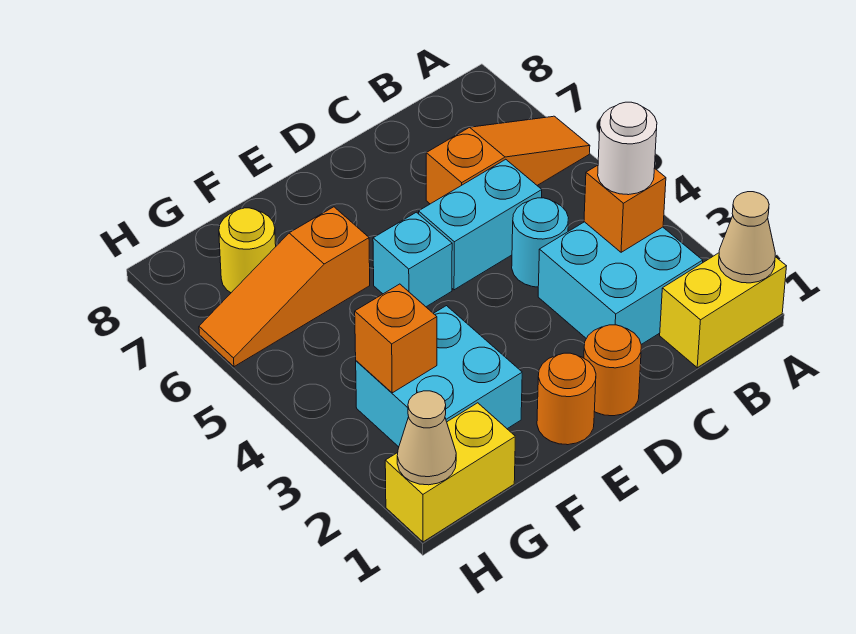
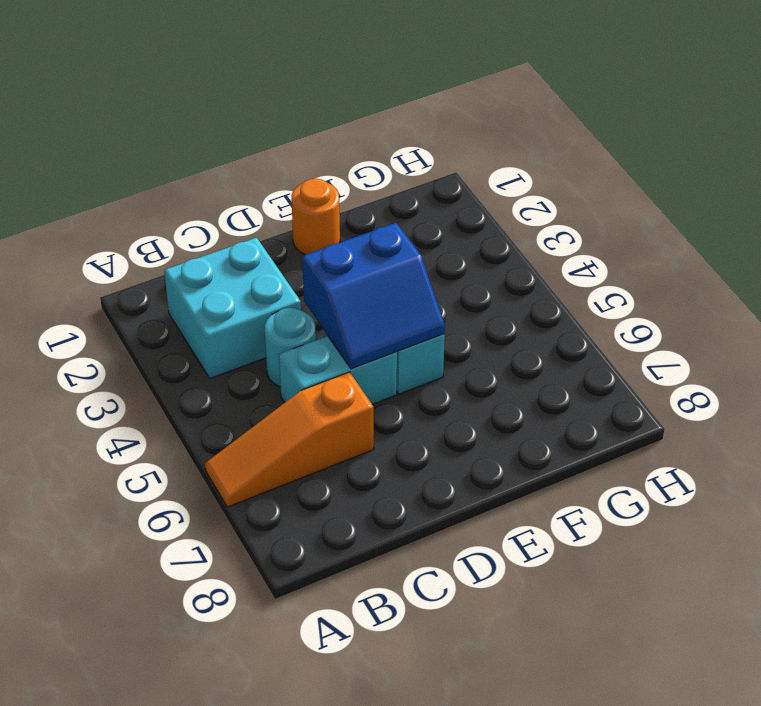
blue slope D4:E5 level 2 top 4 -> none
none -> yellow brick A1:B1 level 1
none -> orange round brick D1 level 1
none -> cyan brick F2:G3 level 1

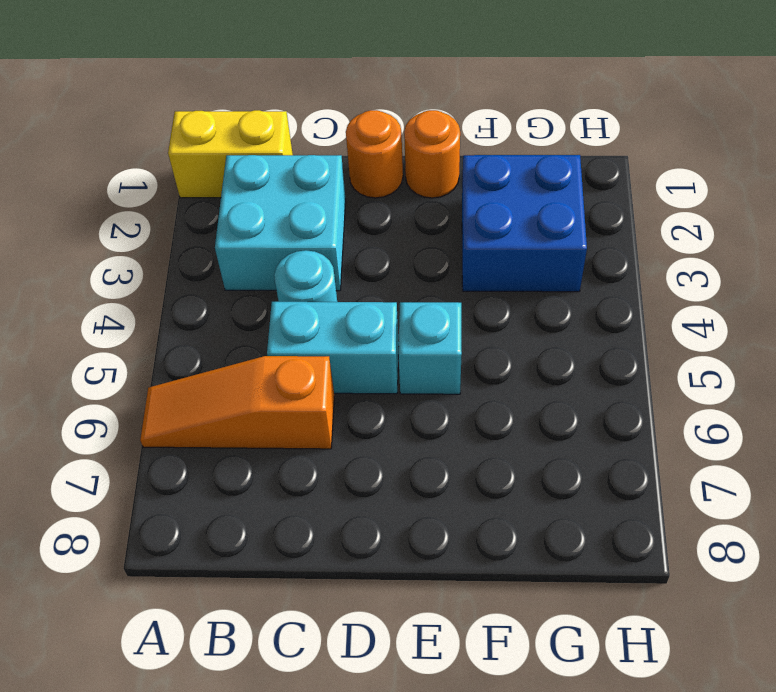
blue brick F2:G3 level 1 -> cyan brick F2:G3 level 1
none -> orange slope F6:H6 level 1 top F
none -> yellow brick G1:H1 level 1
none -> yellow round brick G7 level 1

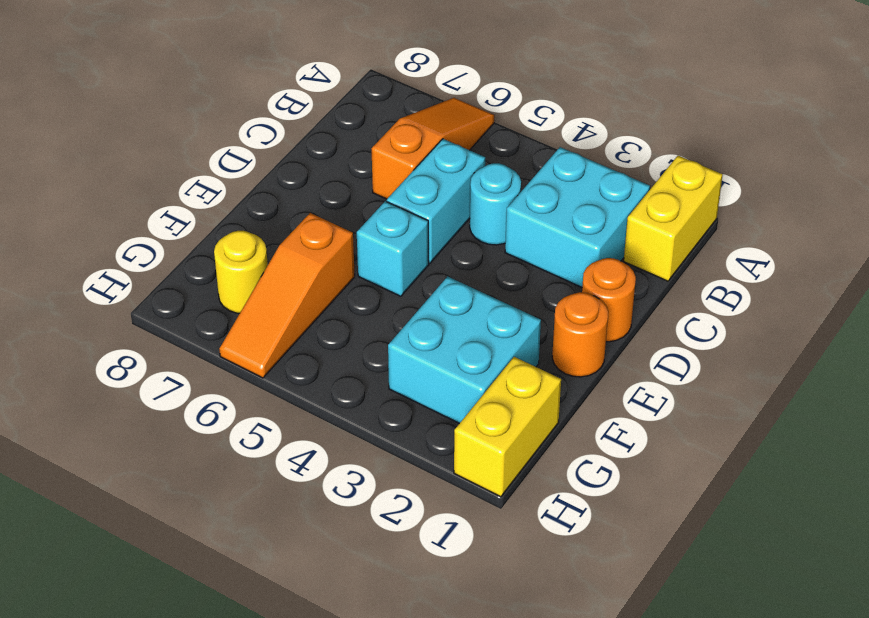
none -> tan cone A1 level 2
none -> orange brick B3 level 2
none -> orange brick G3 level 2

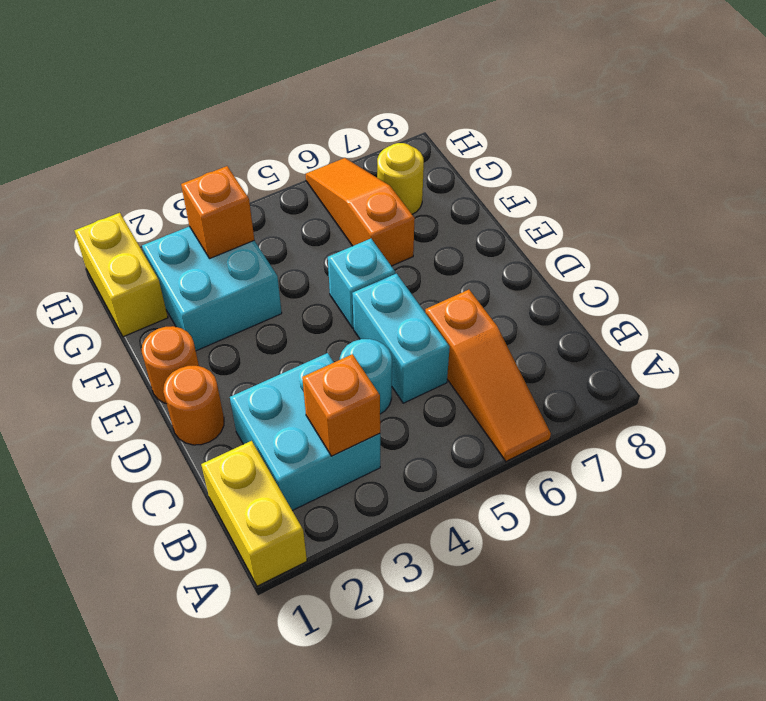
none -> tan cone A1 level 2
none -> tan cone H1 level 2
none -> white round brick B3 level 3

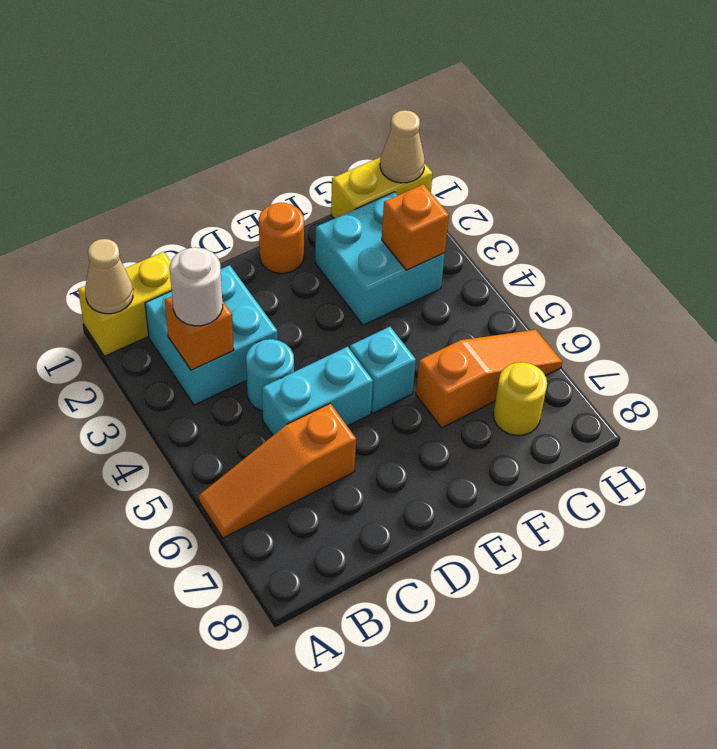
none -> orange round brick D1 level 1

